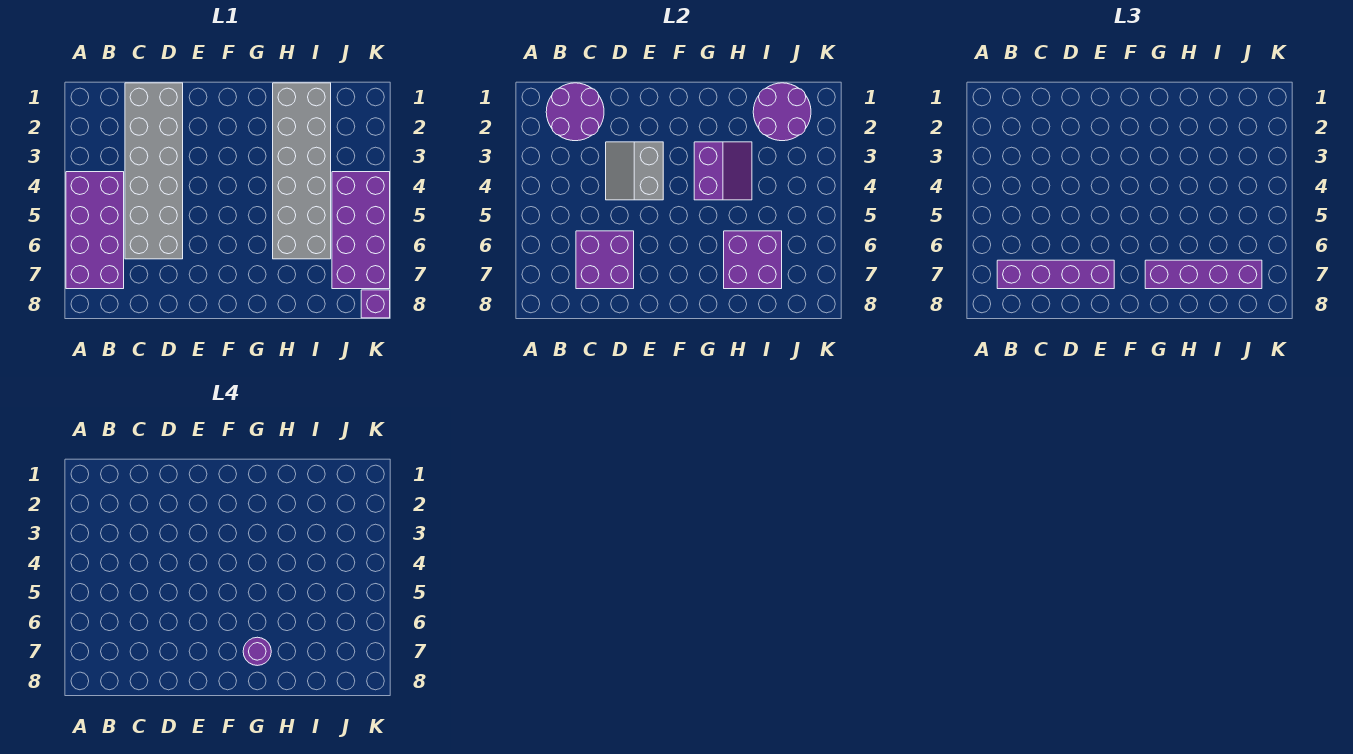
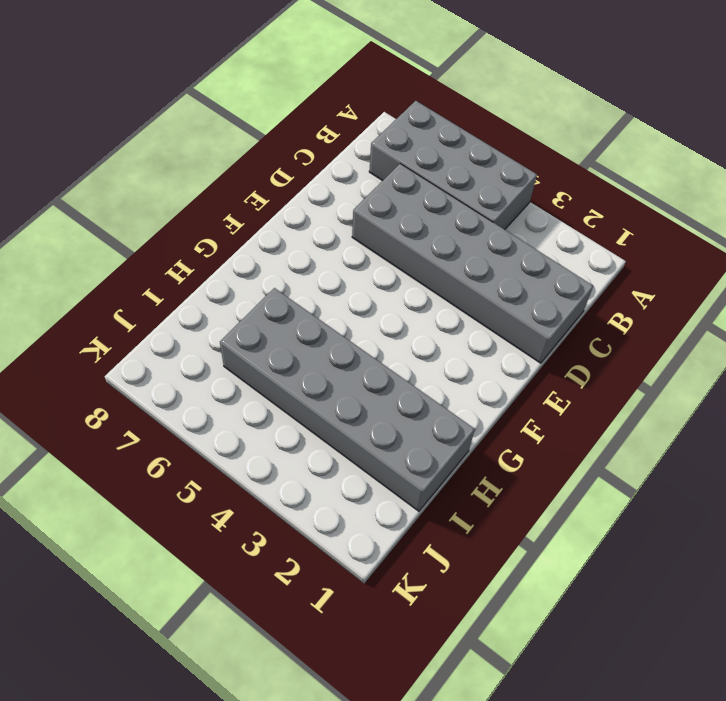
grey brick A4:B7 level 1 -> purple brick A4:B7 level 1
none -> purple brick J4:K7 level 1
none -> purple brick K8 level 1
none -> purple round brick B1:C2 level 2

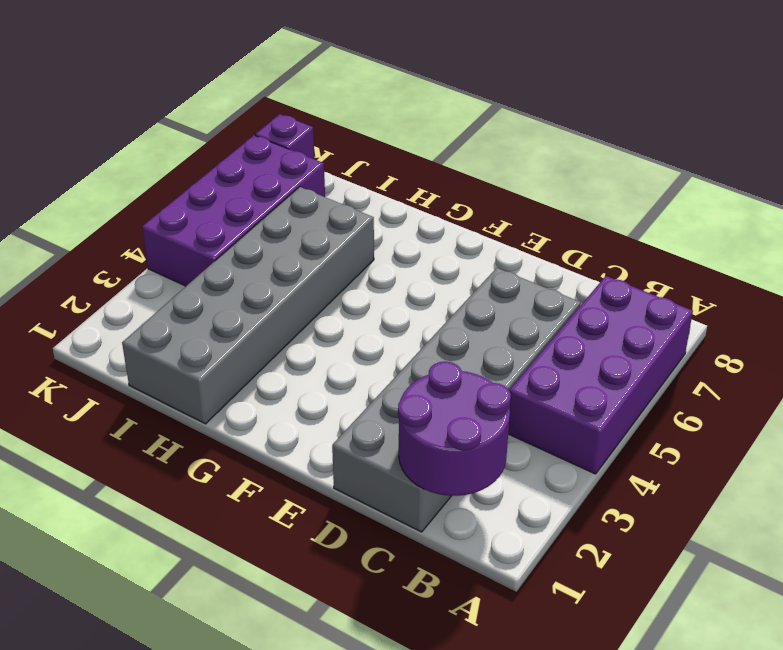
none -> purple brick C6:D7 level 2
none -> grey slope D3:E4 level 2 top E
none -> purple slope G3:H4 level 2 top G

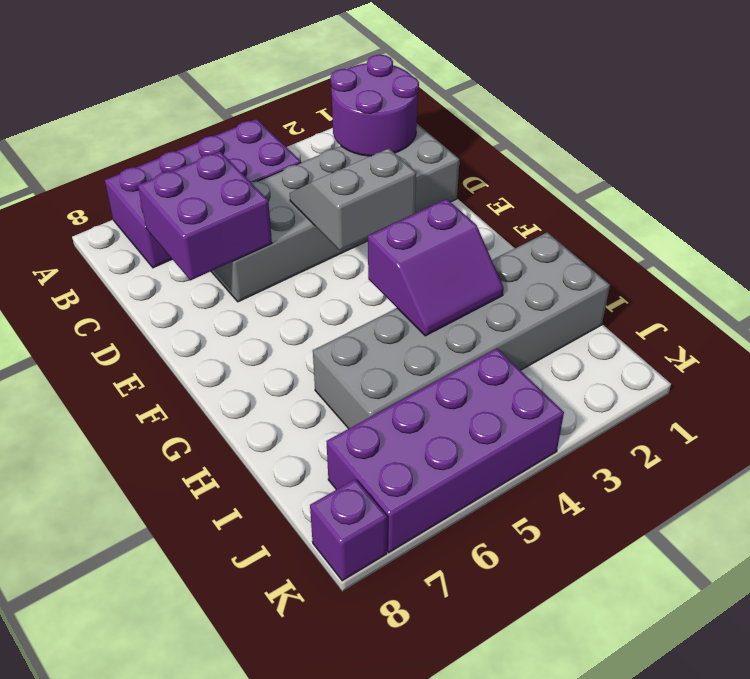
none -> purple brick H6:I7 level 2
none -> purple round brick I1:J2 level 2
none -> purple brick B7:E7 level 3

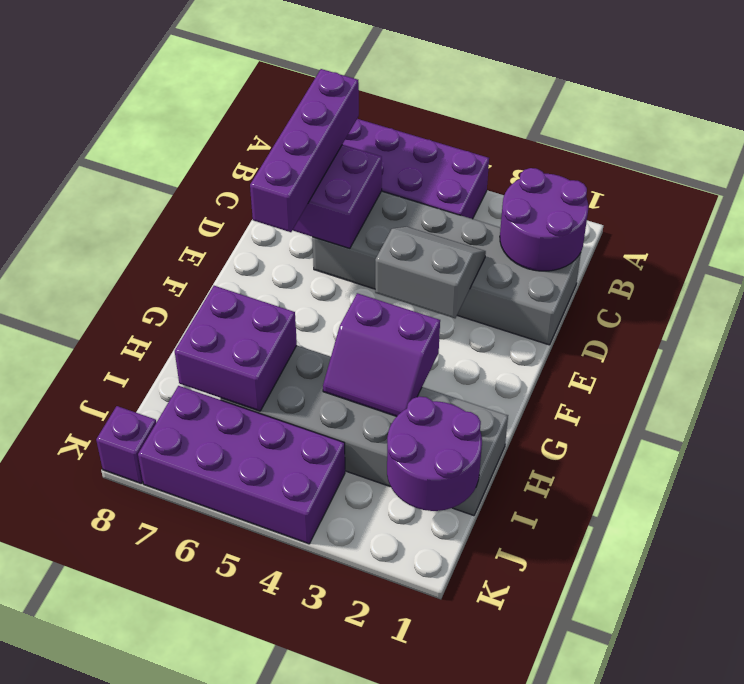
none -> purple brick G7:J7 level 3
none -> purple round brick G7 level 4

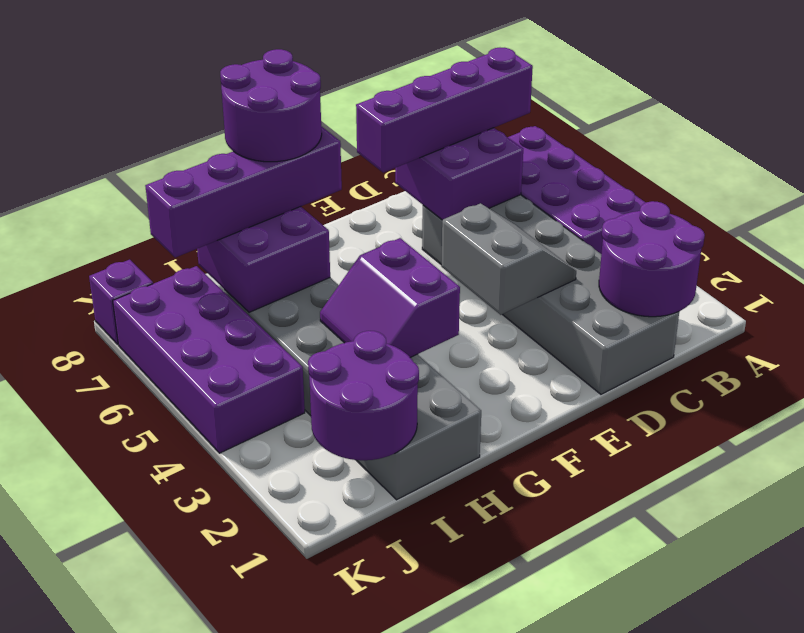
purple round brick G7:H8 level 4 -> purple round brick G7 level 4

